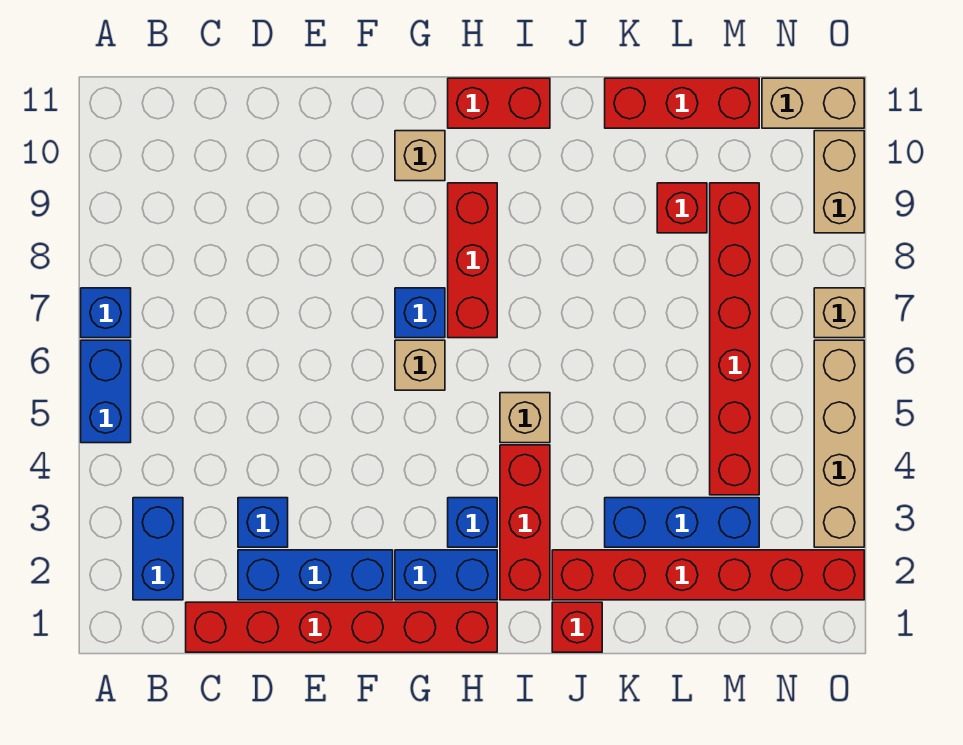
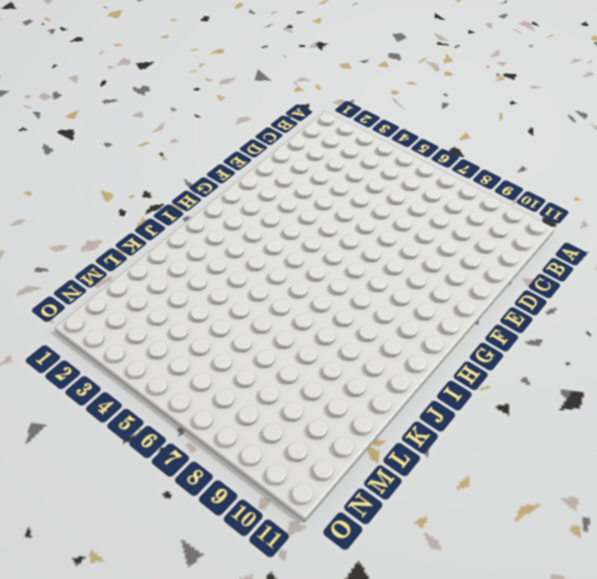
none -> blue brick A5:A6 level 1
none -> blue brick A7 level 1
none -> blue brick B2:B3 level 1

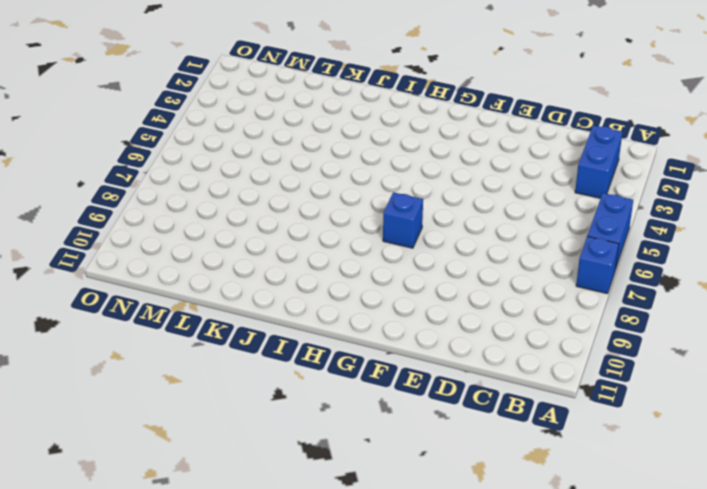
none -> red brick C1:H1 level 1
none -> blue brick D2:F2 level 1
none -> blue brick D3 level 1

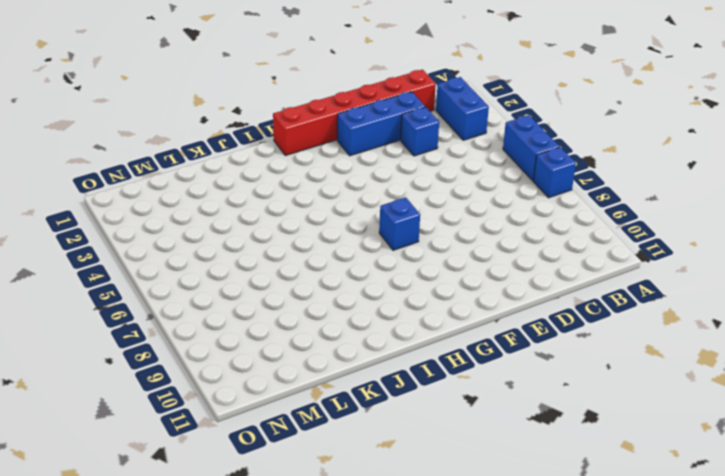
none -> blue brick G2:H2 level 1
none -> tan brick G6 level 1
none -> tan brick G10 level 1

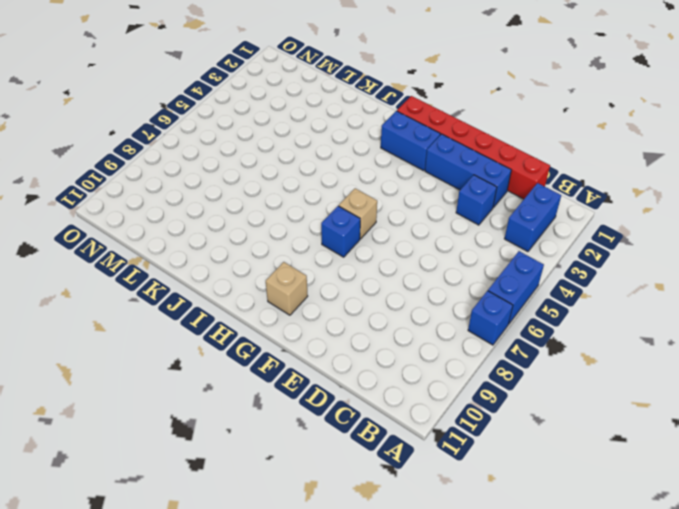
none -> blue brick H3 level 1
none -> red brick H7:H9 level 1
none -> red brick H11:I11 level 1

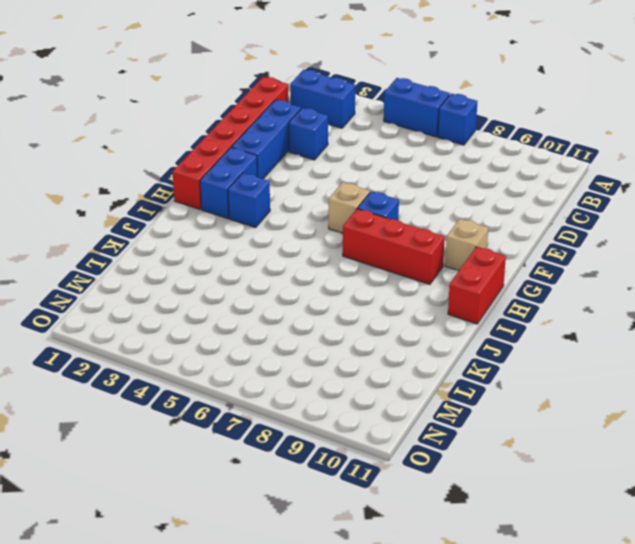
none -> red brick I2:I4 level 1
none -> tan brick I5 level 1
none -> red brick J1 level 1

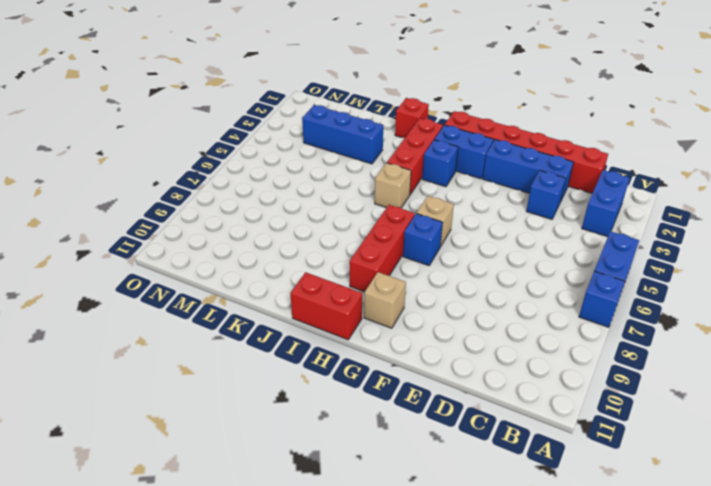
none -> red brick J2:O2 level 1
none -> red brick K11:M11 level 1
none -> red brick L9 level 1

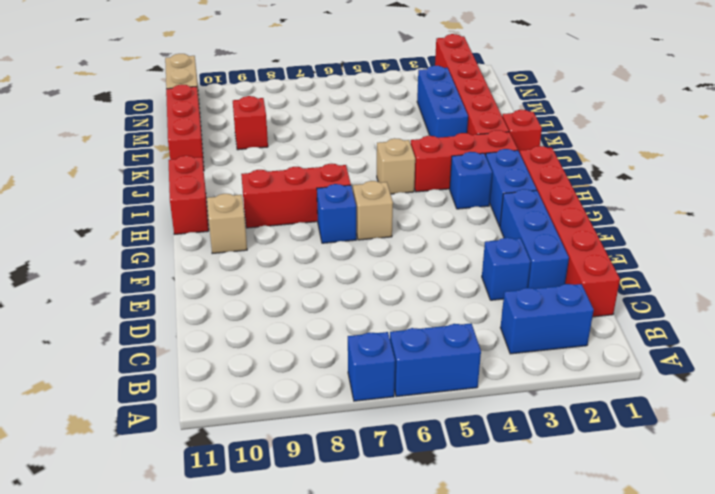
none -> red brick M4:M9 level 1
none -> tan brick O3:O6 level 1
none -> tan brick O7 level 1

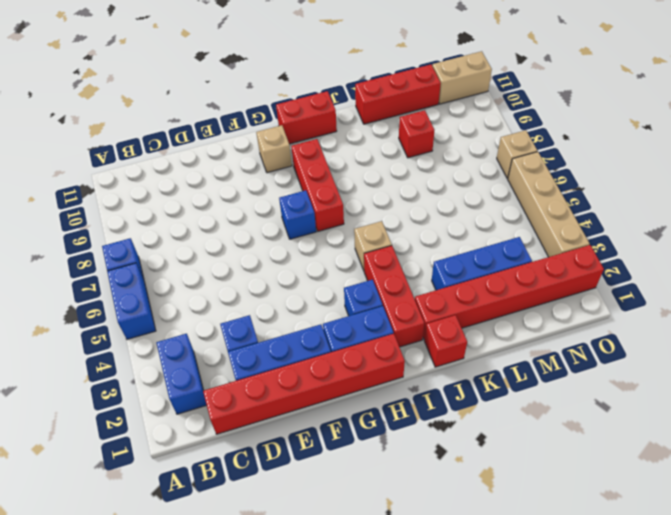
none -> tan brick G6 level 1
none -> red brick M4:M9 level 1
none -> tan brick O9:O10 level 1

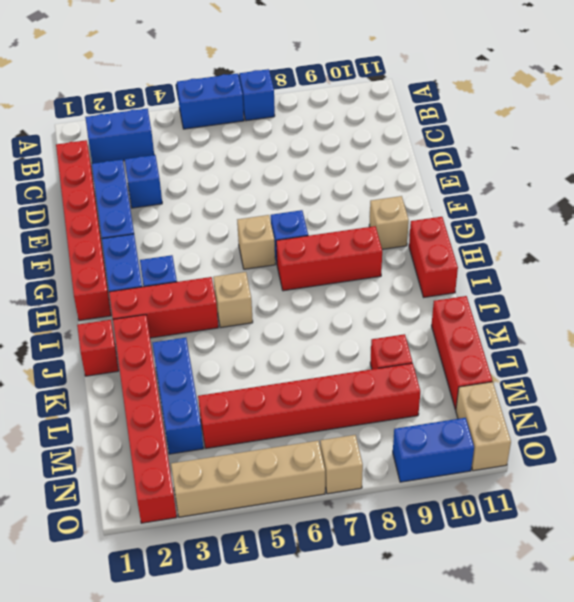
blue brick O9:O10 level 1 -> tan brick O9:O10 level 1

